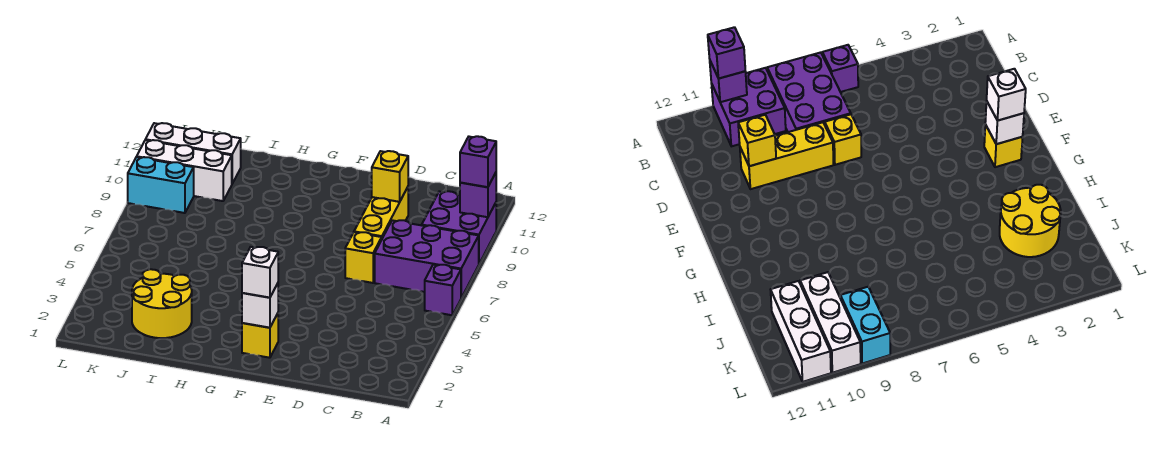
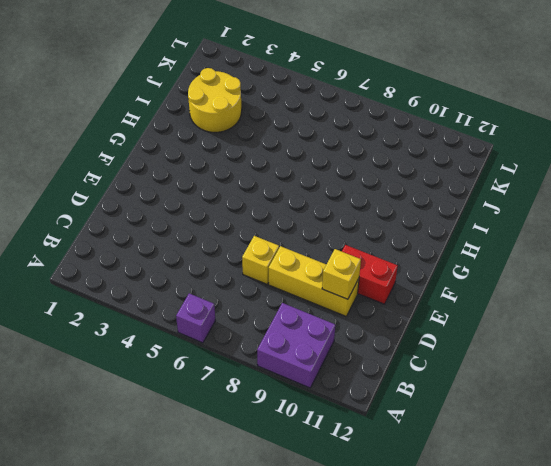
red brick E10:E11 level 1 -> none
none -> purple brick A7:C8 level 1
none -> yellow brick F2 level 1
none -> white brick J10:L10 level 1

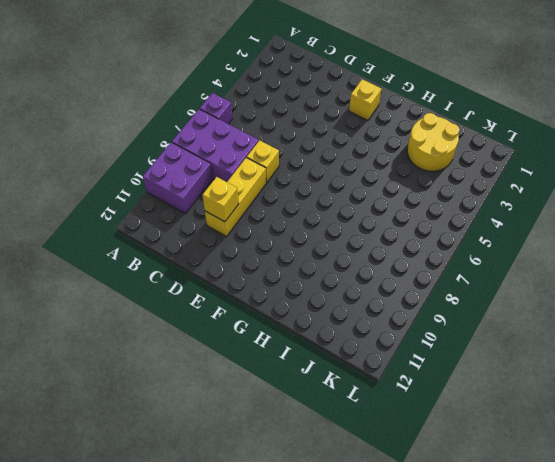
none -> white brick J10:L10 level 1
none -> white brick J11:L11 level 1
none -> cyan brick K9:L9 level 1

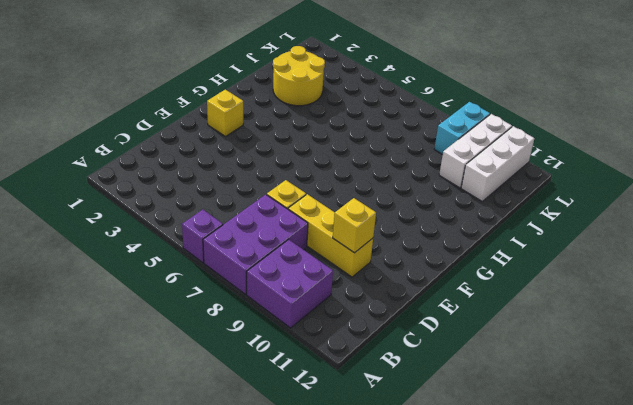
none -> purple brick A10 level 2
none -> white brick F2 level 2
none -> purple brick A10 level 3

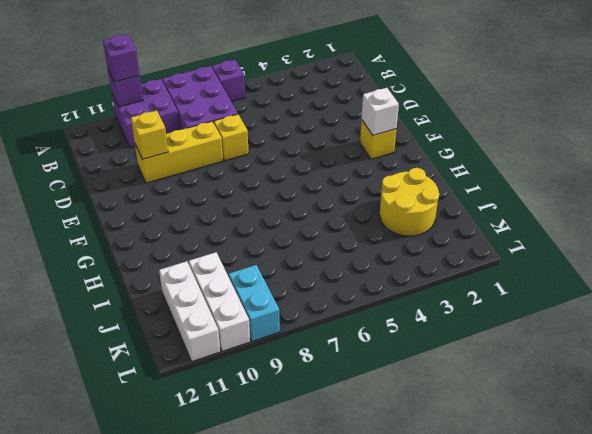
none -> white brick F2 level 3

